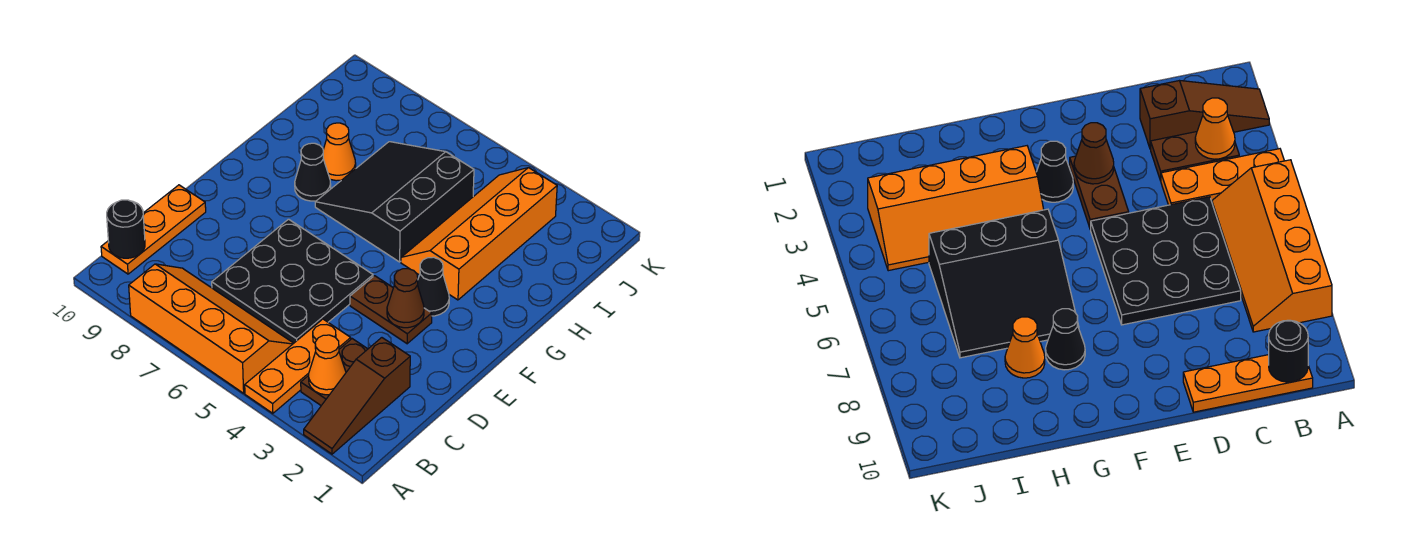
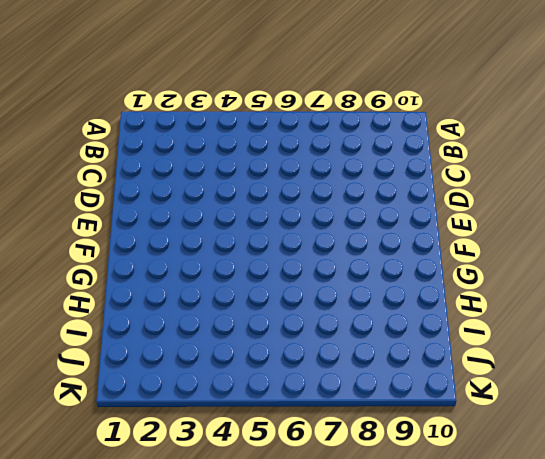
none -> brown slope A2:C2 level 1 top C
none -> orange plate A4:C4 level 1
none -> orange slope A5:B8 level 1 top A

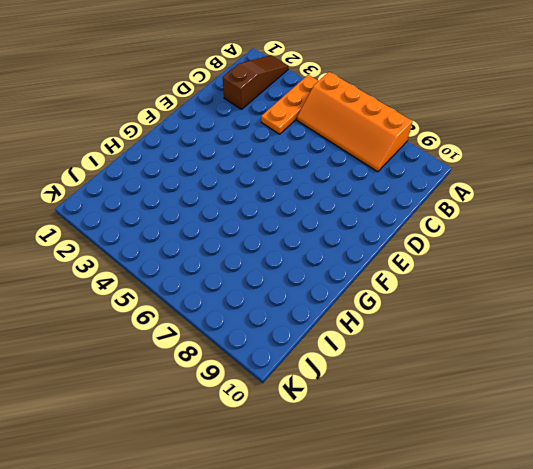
none -> brown plate B3:C3 level 1
none -> orange plate B10:D10 level 1
none -> black plate C5:E7 level 1

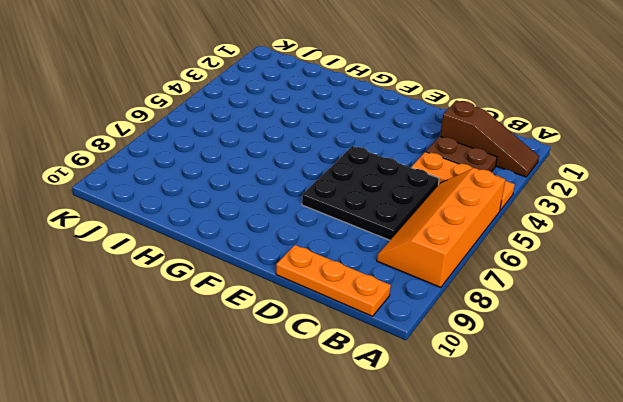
none -> brown plate E3:E4 level 1
none -> black cone F3 level 1
none -> orange slope G3:J4 level 1 top 3

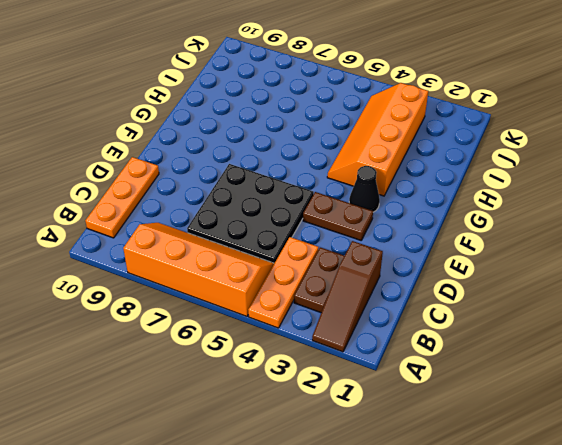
none -> black slope G5:I7 level 1 top 5
none -> black cone G8 level 1
none -> orange cone H8 level 1

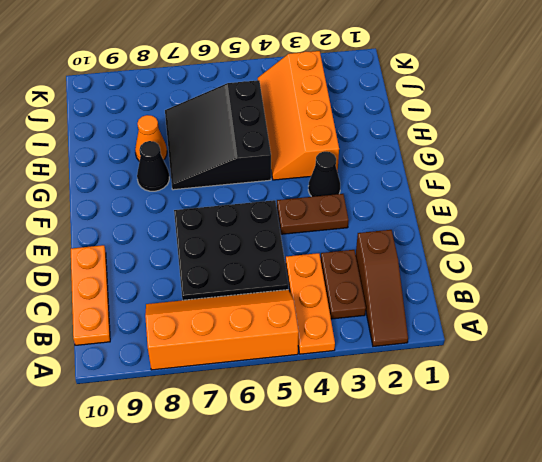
none -> orange cone B3 level 2
none -> black round brick B10 level 2
none -> brown cone E3 level 2

